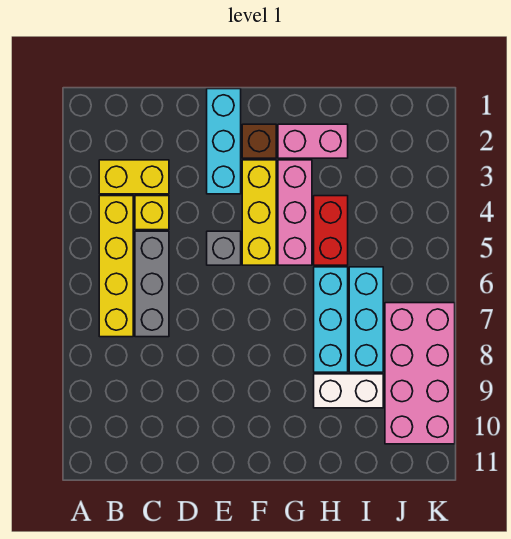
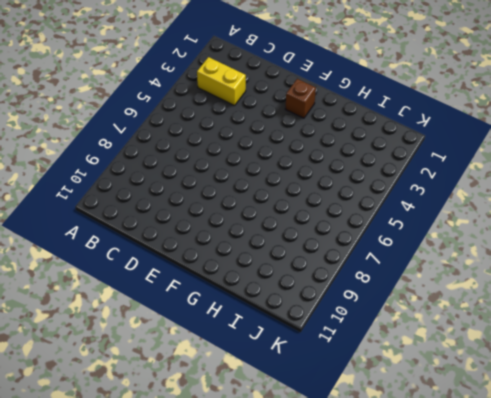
none -> yellow brick B4:B7 level 1
none -> yellow brick C4 level 1
none -> grey brick C5:C7 level 1

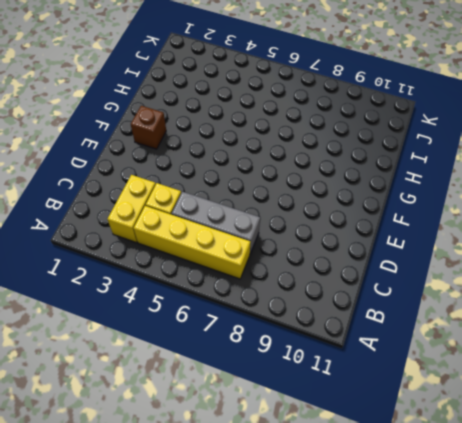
none -> cyan brick E1:E3 level 1
none -> grey brick E5 level 1
none -> yellow brick F3:F5 level 1

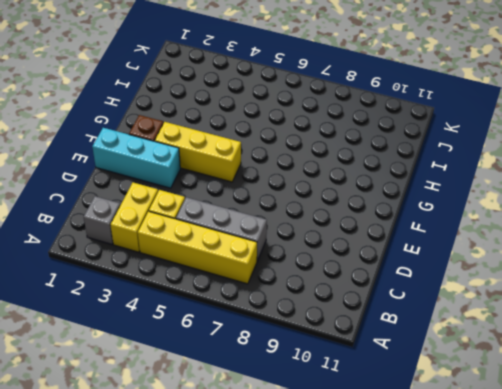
grey brick B2 level 1 -> grey brick E5 level 1
none -> pink brick G2:H2 level 1
none -> pink brick G3:G5 level 1
none -> red brick H4:H5 level 1

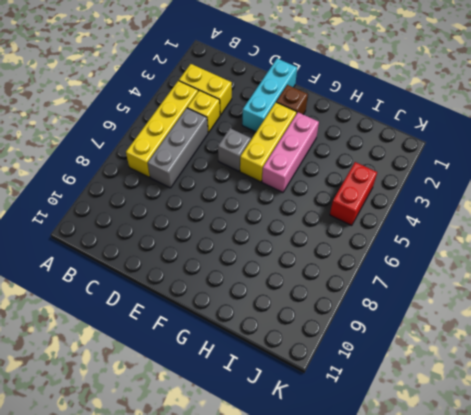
red brick J4:J5 level 1 -> red brick H4:H5 level 1
none -> pink brick G2:H2 level 1
none -> cyan brick H6:H8 level 1
none -> white brick H9:I9 level 1

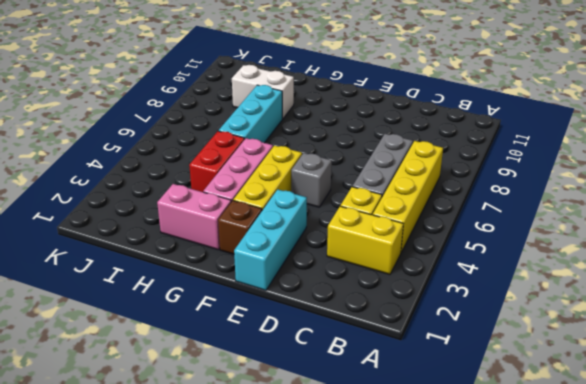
none -> cyan brick I6:I8 level 1
none -> pink brick J7:K10 level 1

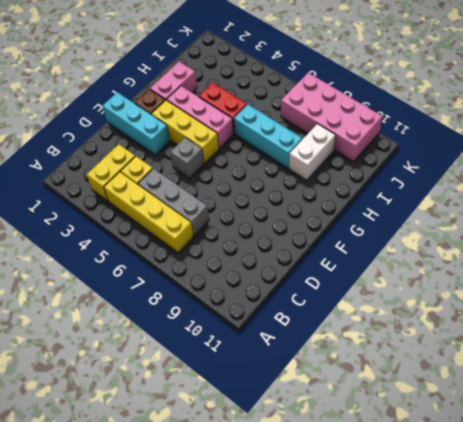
none -> cyan brick I6:I8 level 1

